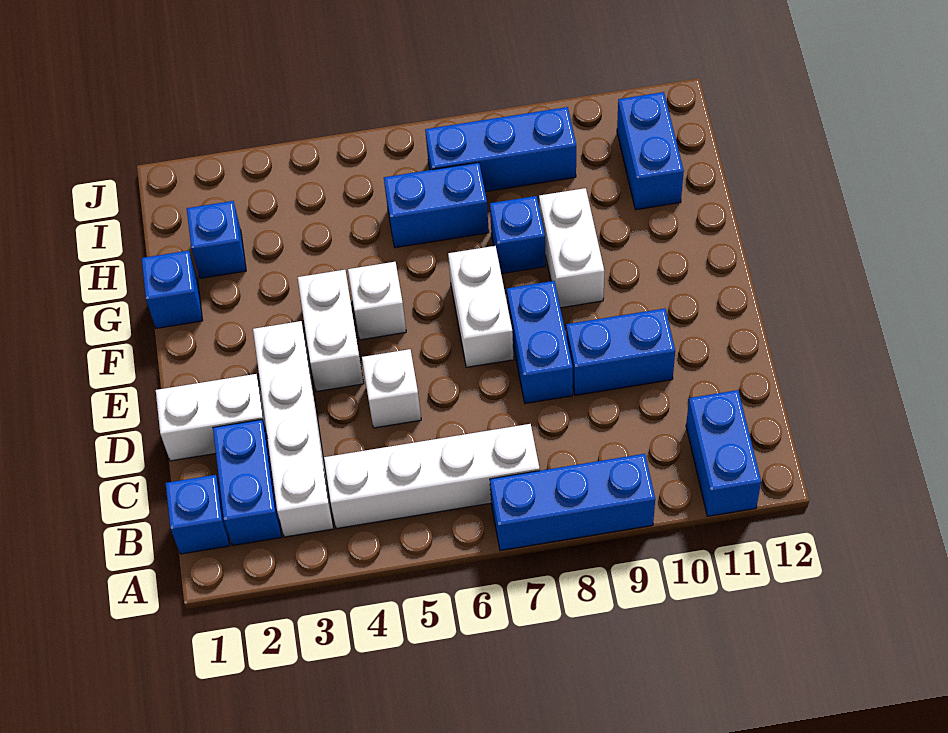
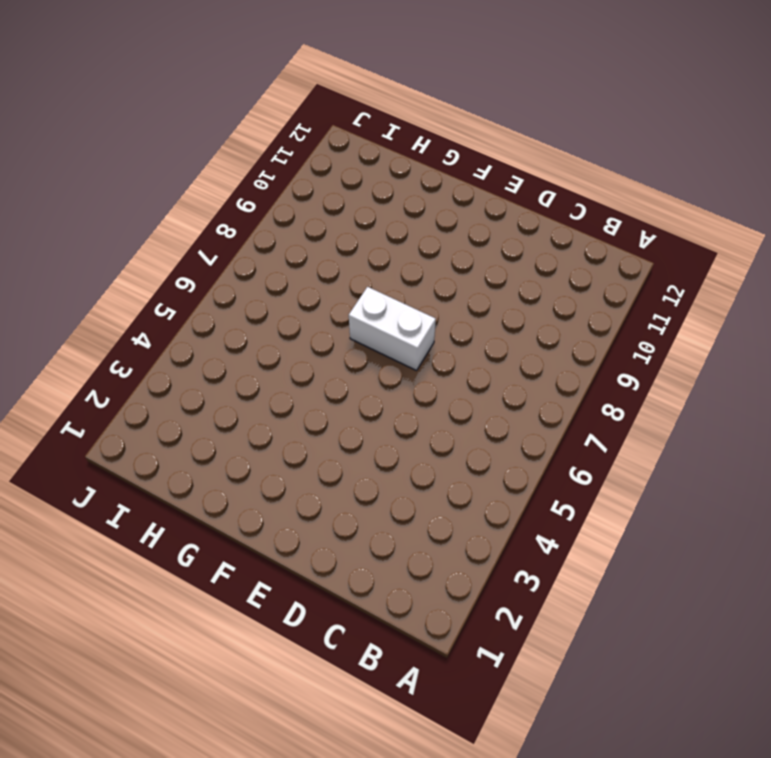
none -> blue brick A7:A9 level 1
none -> blue brick A11:B11 level 1
none -> blue brick B1 level 1

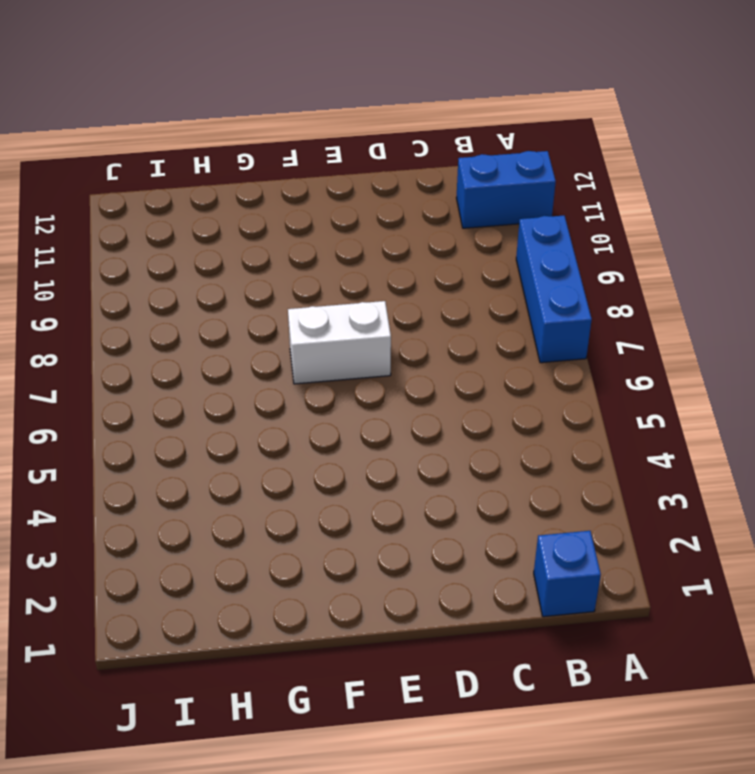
none -> blue brick B2:C2 level 1
none -> white brick B3:E3 level 1
none -> white brick B4:B7 level 1

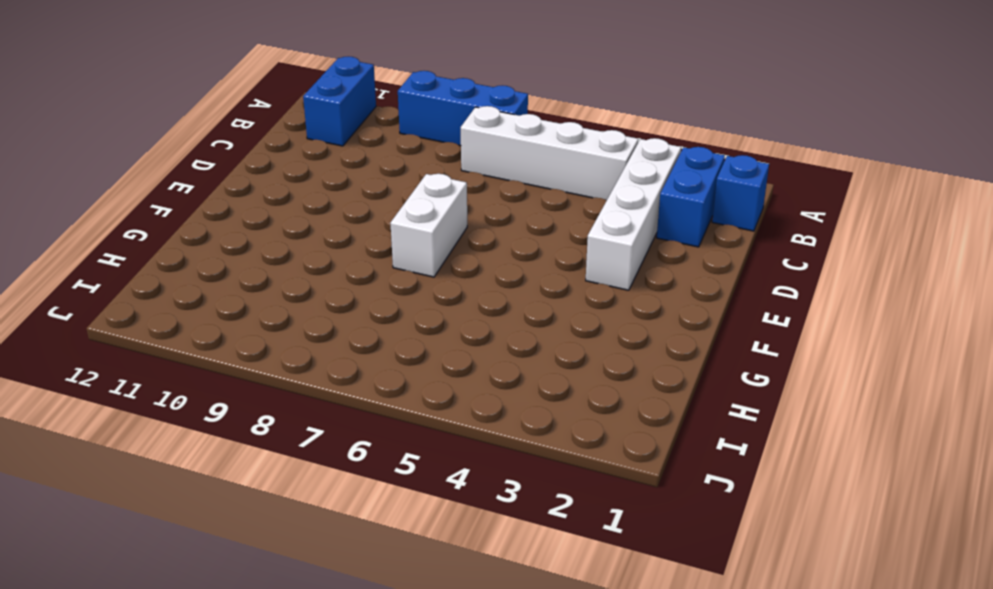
none -> white brick D1:D2 level 1
none -> white brick D5 level 1
none -> blue brick D8:E8 level 1

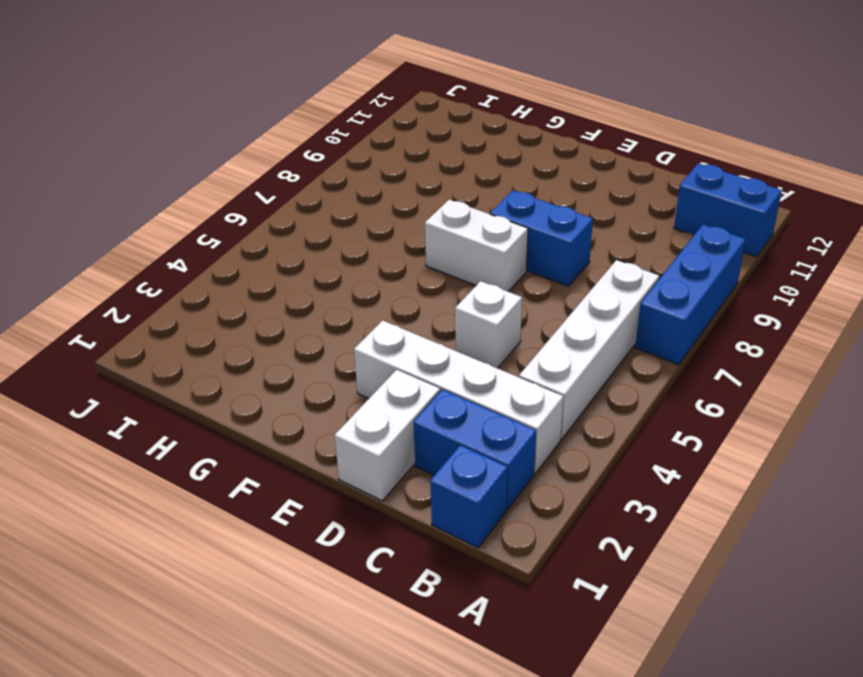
none -> blue brick D9:D10 level 1
none -> white brick E4:F4 level 1
none -> white brick F5 level 1

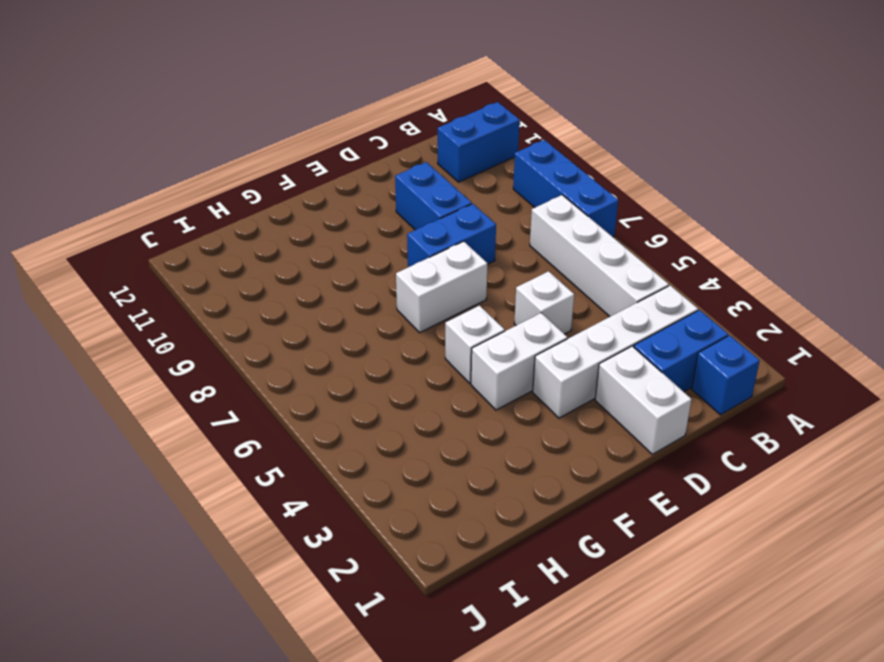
none -> white brick F9:G9 level 1
none -> blue brick G1 level 1
none -> blue brick G8 level 1

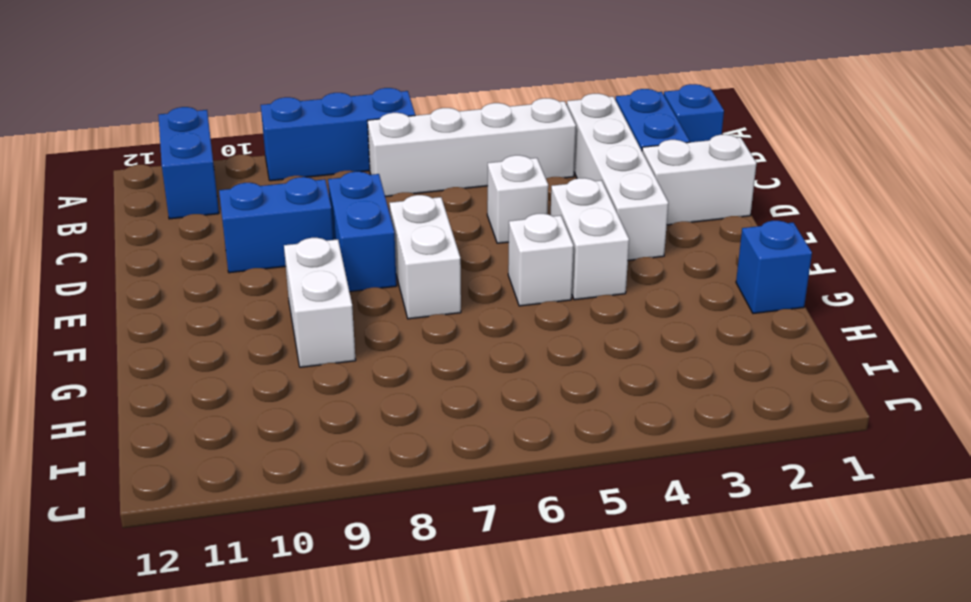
none -> blue brick G8 level 1
none -> blue brick H2 level 1
none -> blue brick H6:H7 level 1

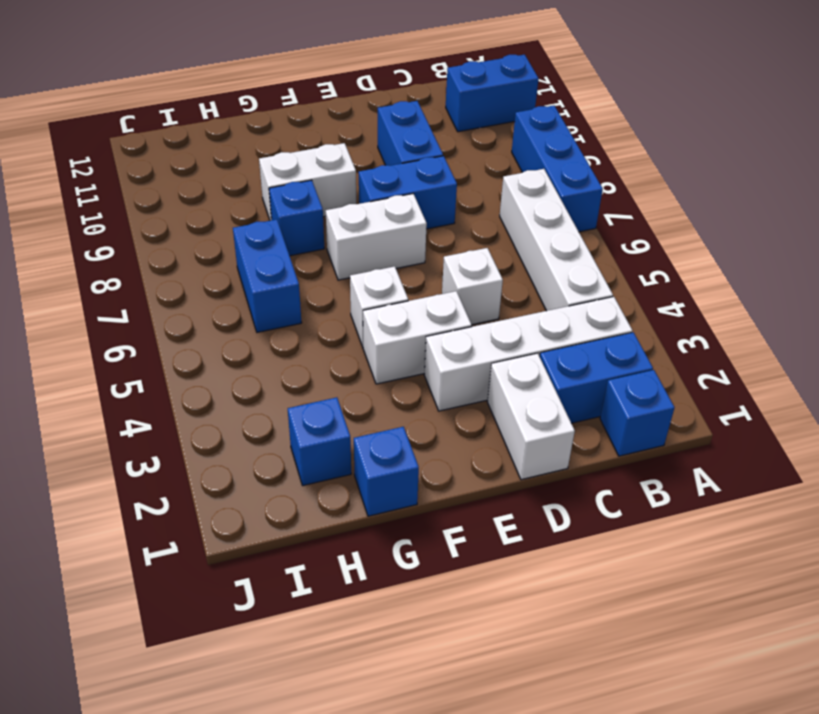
none -> blue brick H11:I11 level 1
none -> blue brick I7:I9 level 1

